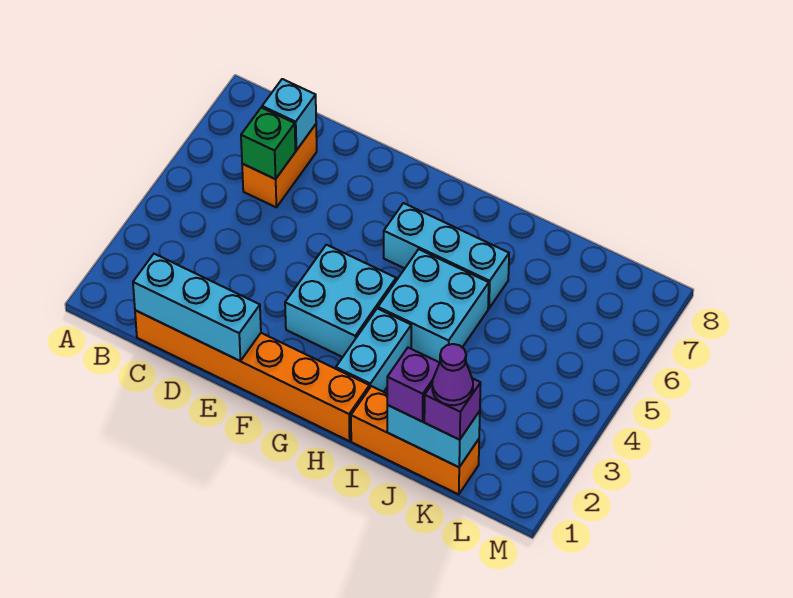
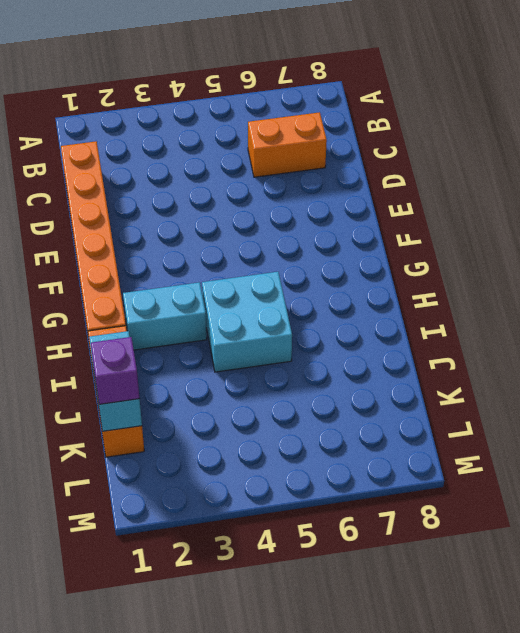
none -> cyan brick F3:G4 level 1
none -> cyan brick G6:I6 level 1
none -> cyan brick C1:E1 level 2

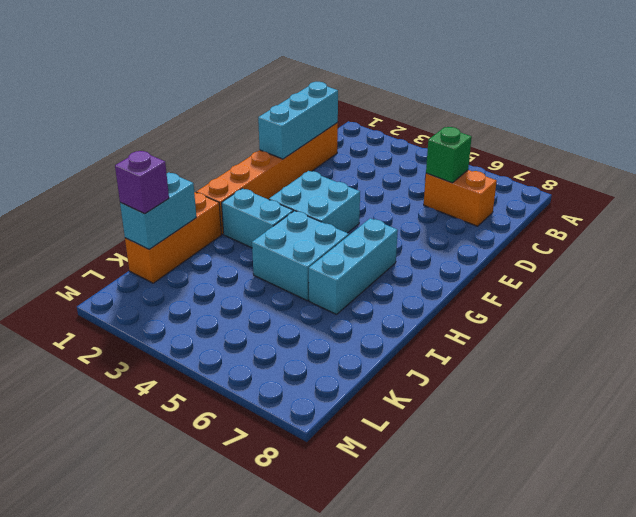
none -> cyan brick C7 level 2
none -> purple brick J1 level 3
none -> purple cone K1 level 4

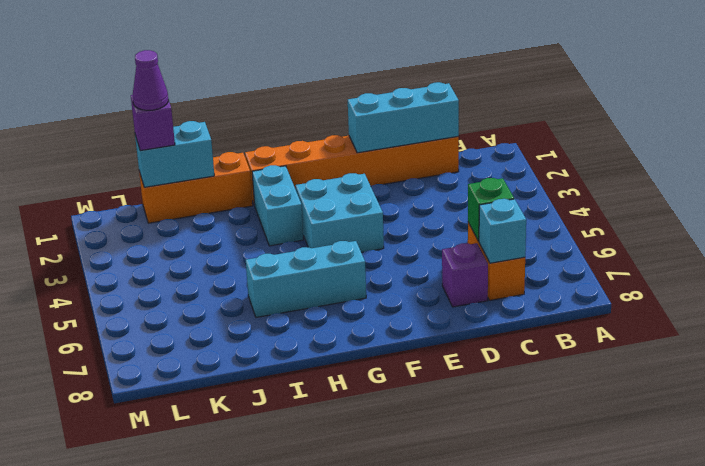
purple brick D7 level 1 -> purple brick J1 level 3
none -> cyan brick H4:I5 level 1

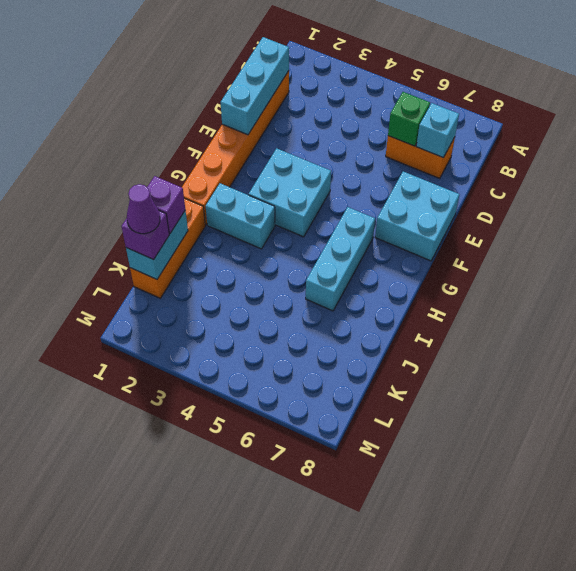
cyan brick E7:F8 level 1 -> cyan brick H4:I5 level 1

